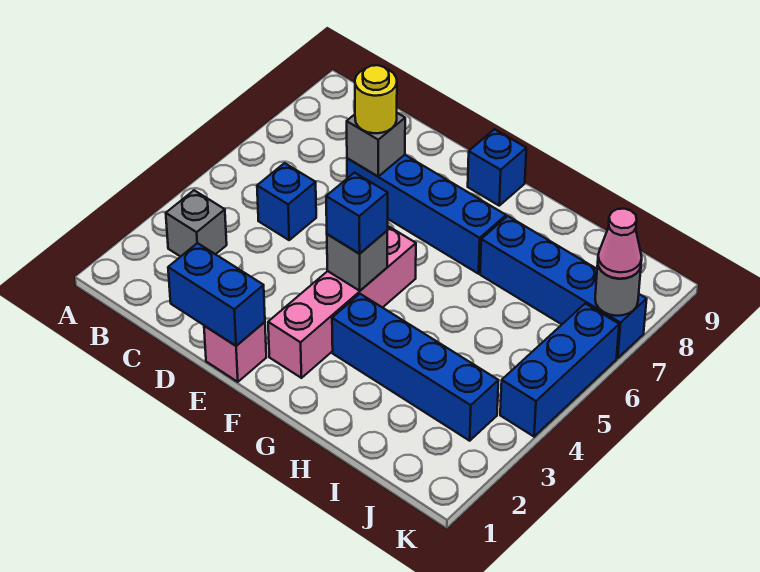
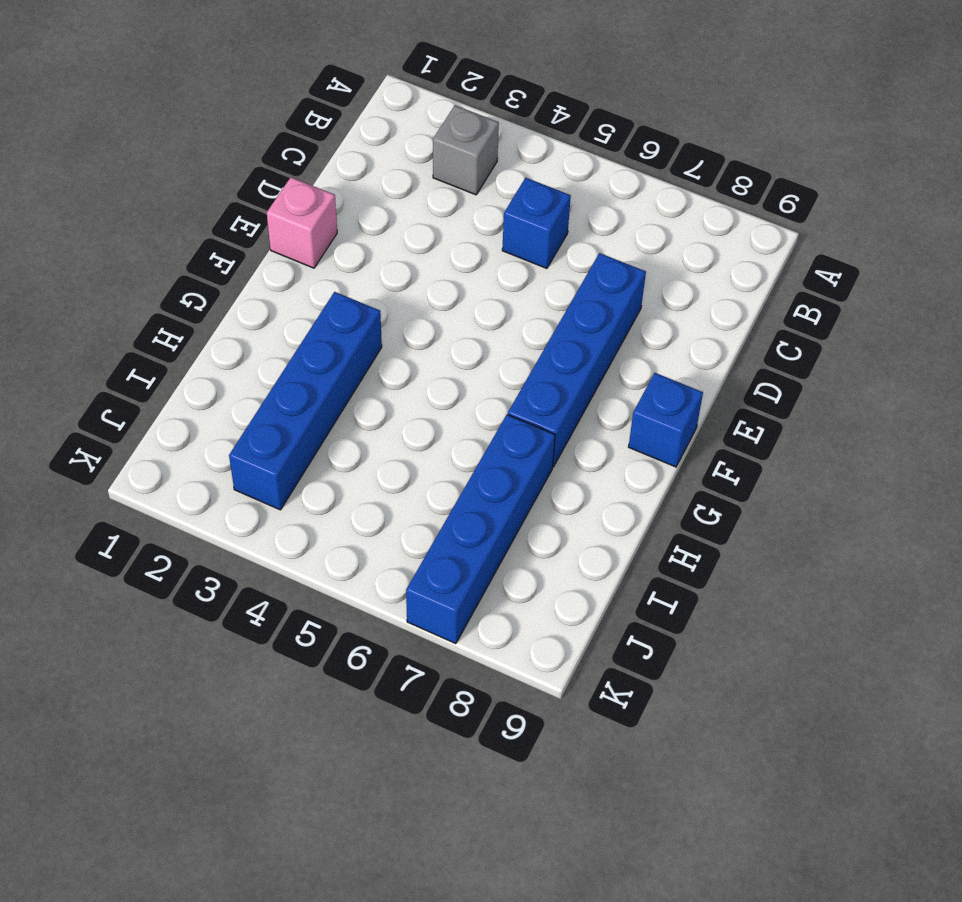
none -> pink brick F2:F5 level 1
none -> blue brick K4:K6 level 1
none -> blue brick D1:E1 level 2

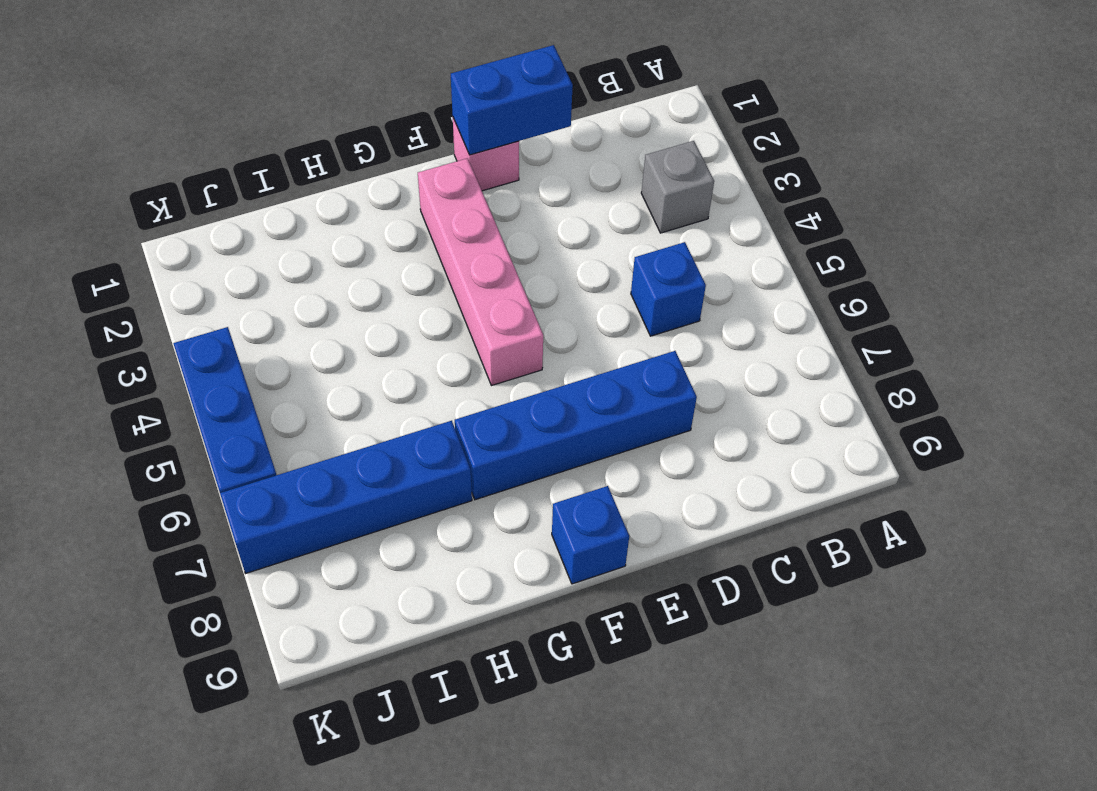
none -> blue brick G3:J3 level 1
none -> grey brick D7 level 2
none -> grey brick F4 level 2

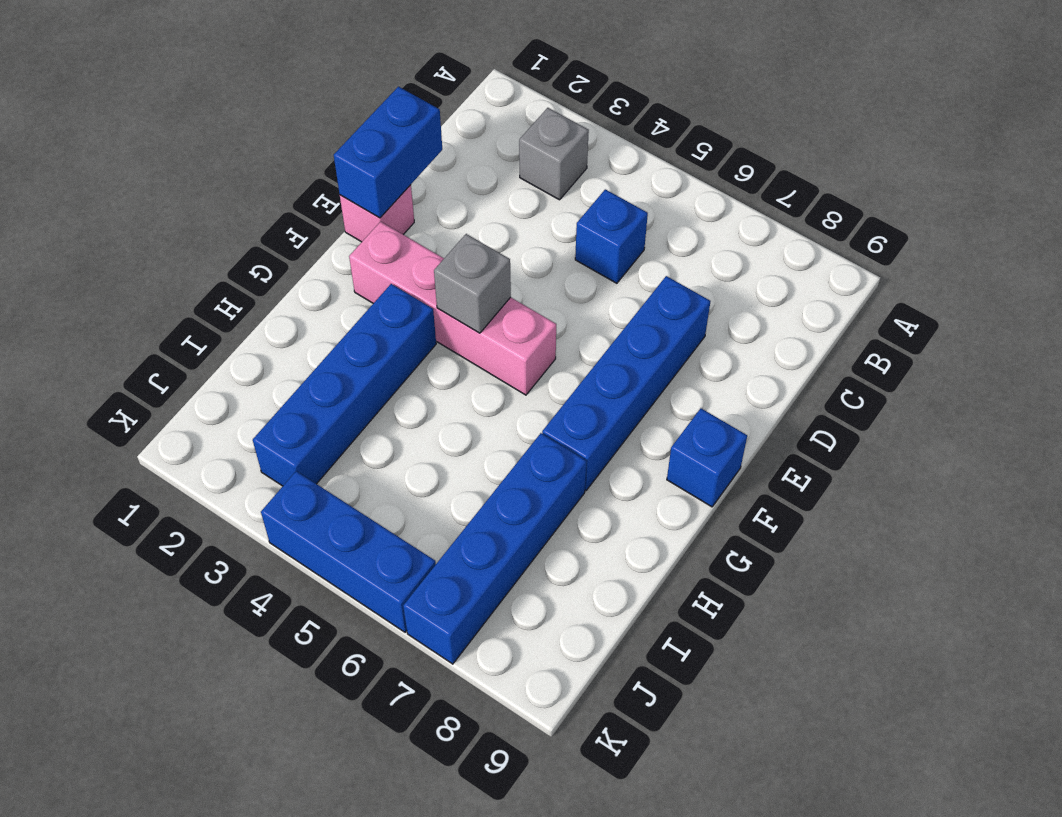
none -> grey brick D7 level 2
none -> grey round brick K7 level 2
none -> yellow round brick D7 level 3

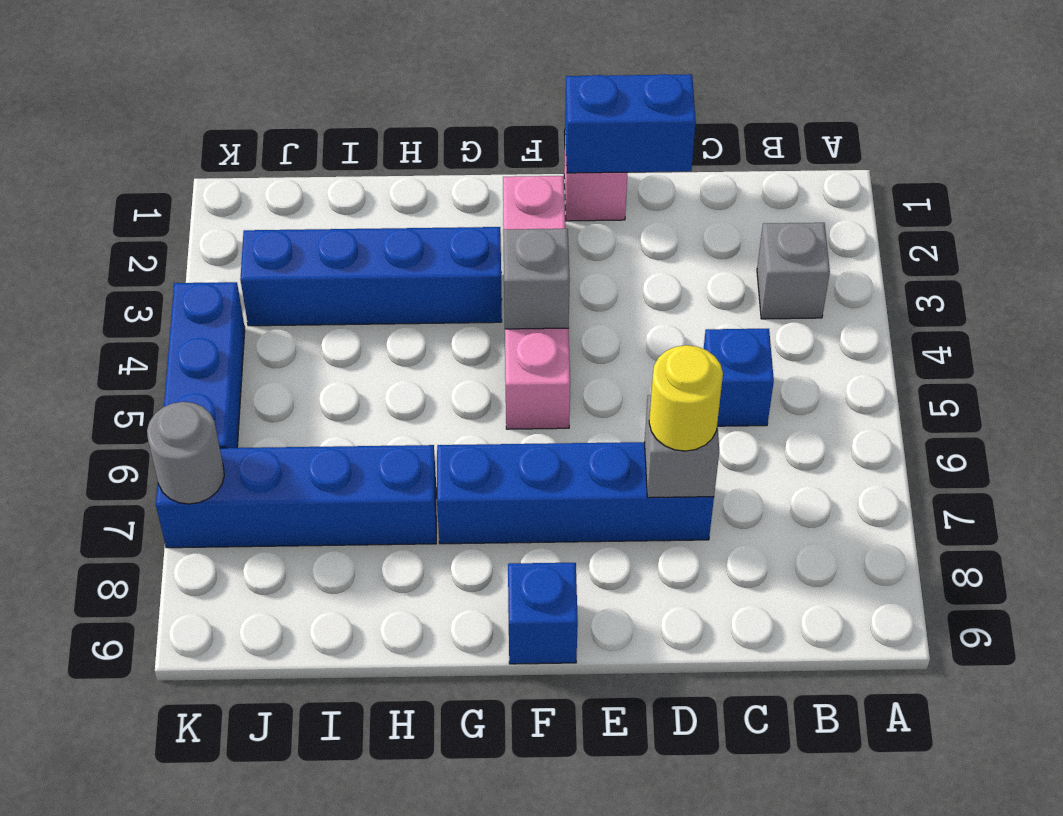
none -> blue brick F4 level 3
none -> pink cone K7 level 3

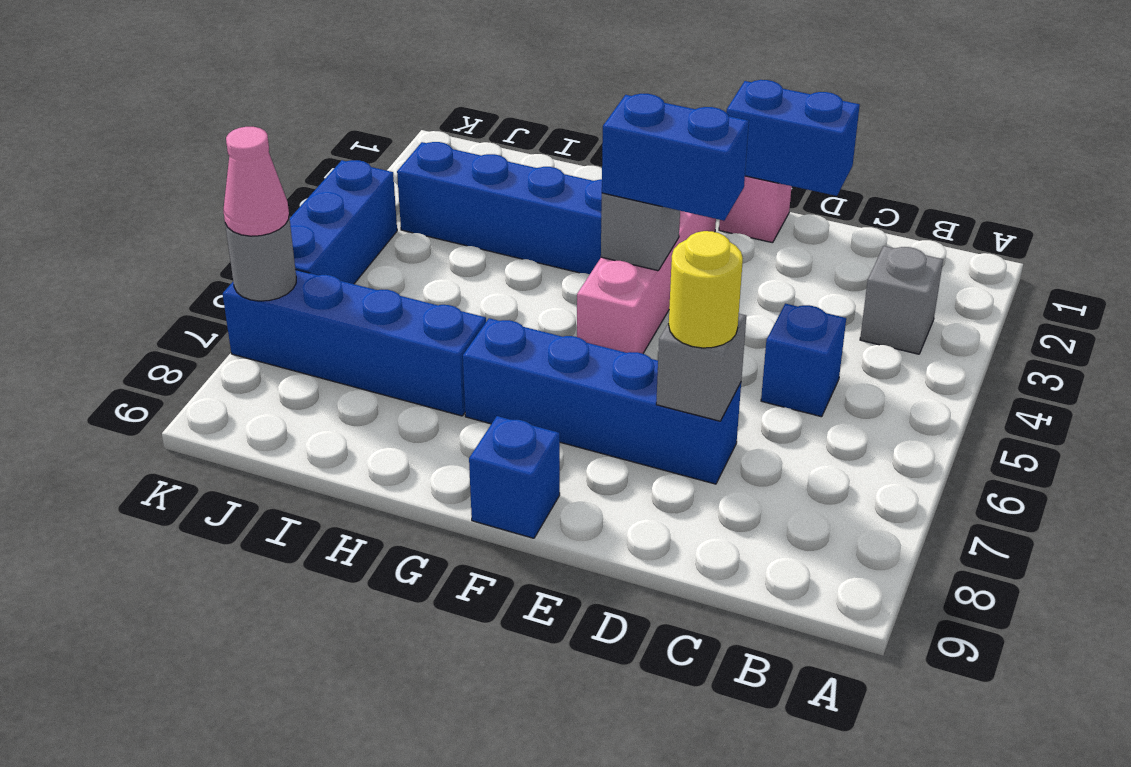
blue brick E4:F4 level 3 -> blue brick F4 level 3

